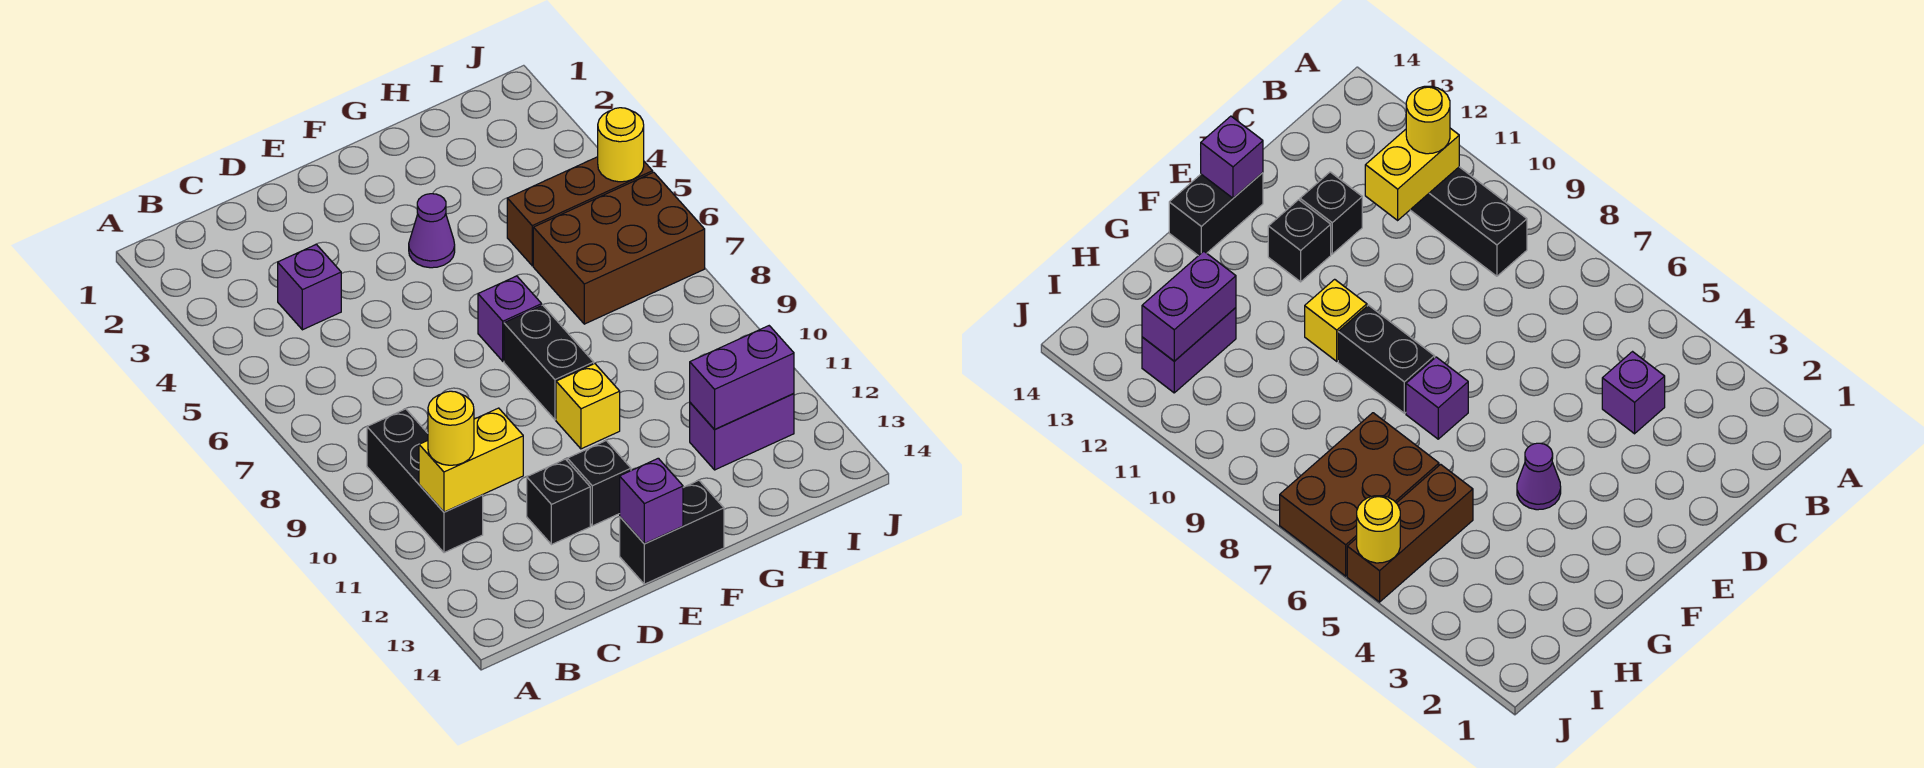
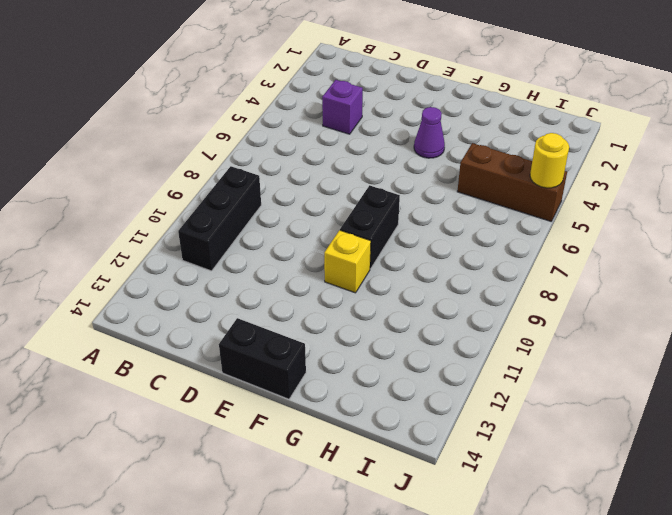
none -> black brick D12 level 1
none -> black brick E12 level 1
none -> purple brick F7 level 1

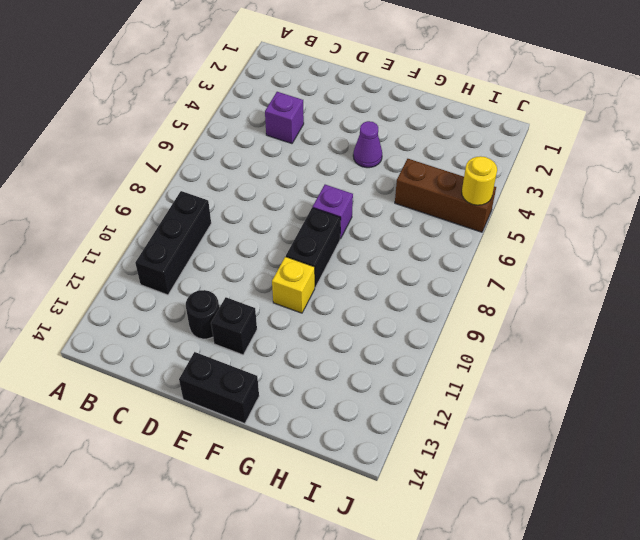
black round brick D12 level 1 -> black brick D12 level 1
none -> brown brick H6:J7 level 1
none -> purple brick H12:I12 level 1
none -> yellow brick B11:C11 level 2

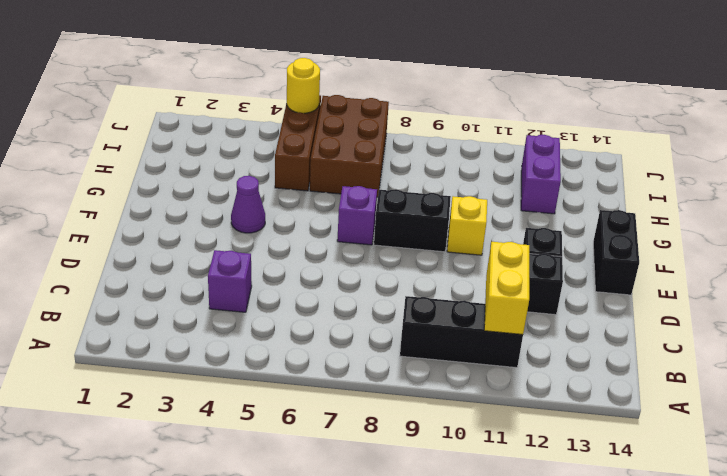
none -> purple brick E14 level 2
none -> purple brick H12:I12 level 2
none -> yellow round brick B11 level 3

